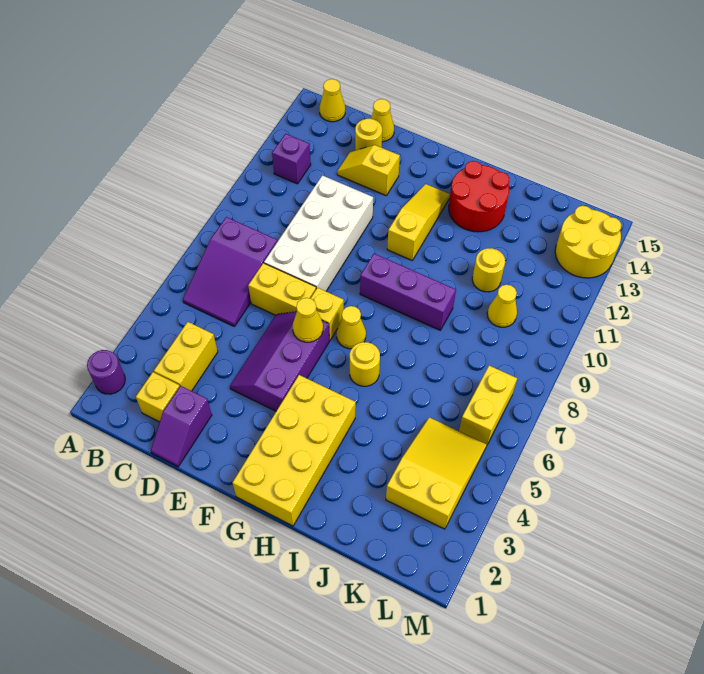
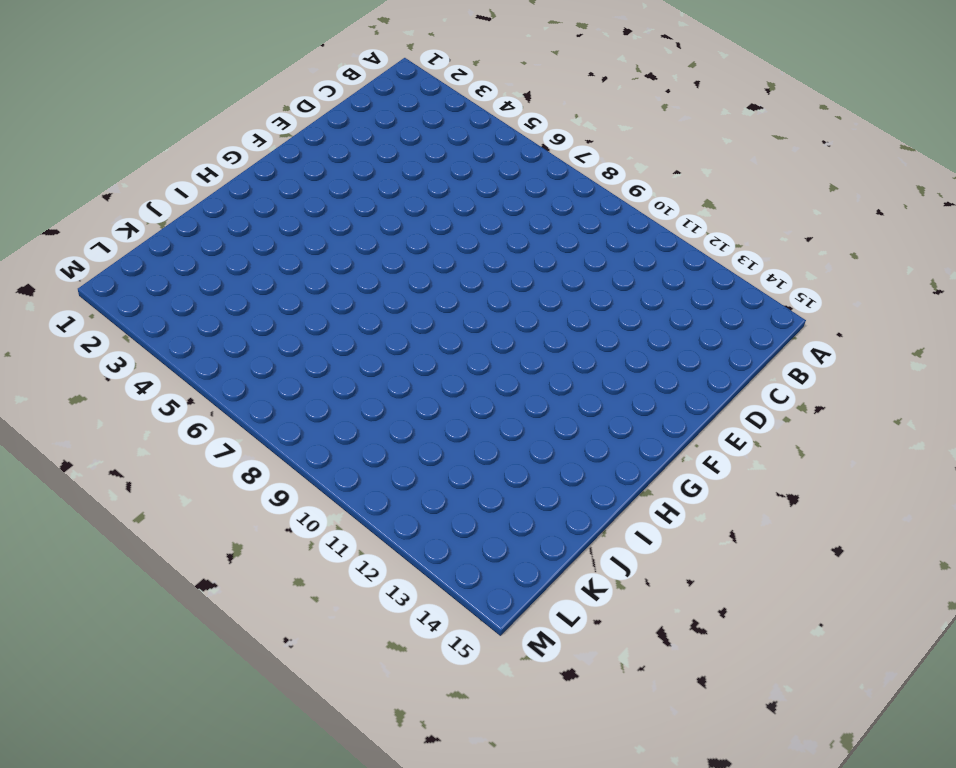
none -> purple round brick A2 level 1
none -> purple slope B6:C8 level 1 top 8
none -> purple brick B12 level 1

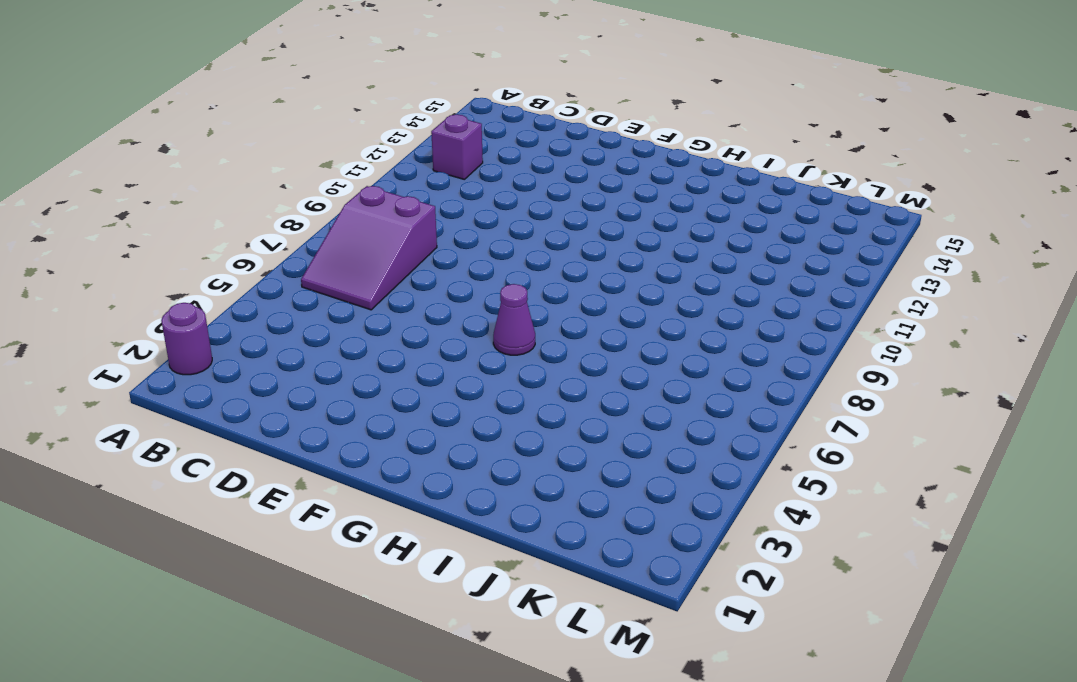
purple cone G6 level 1 -> none
none -> yellow cone B15 level 1
none -> yellow brick C2 level 1
none -> yellow brick C3:C4 level 1

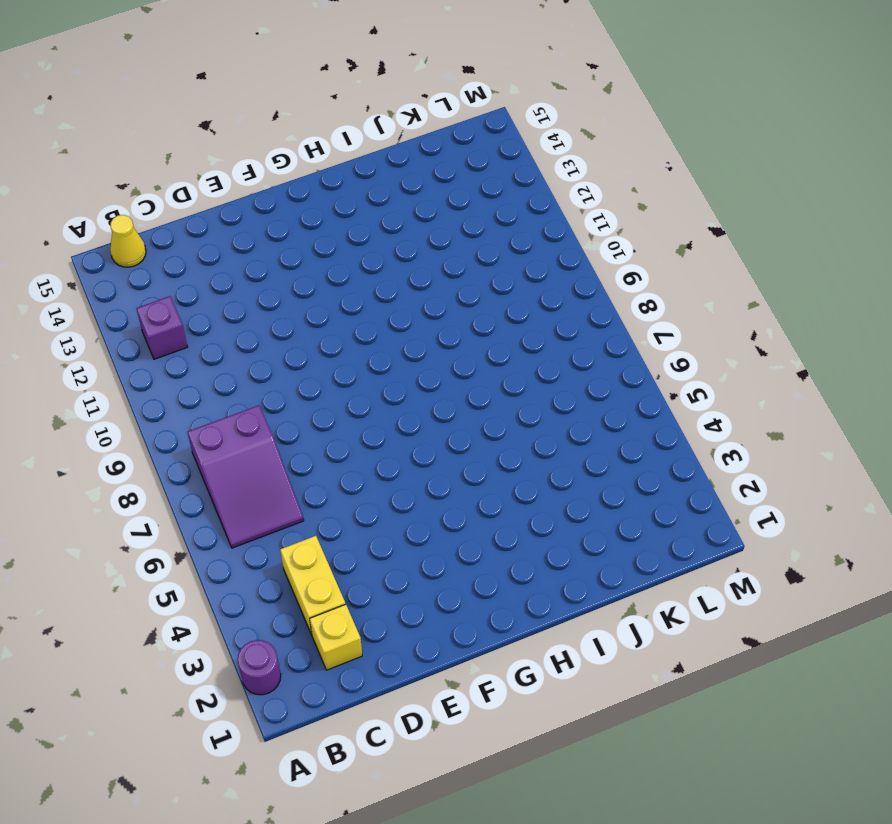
none -> purple slope D1:D2 level 1 top 2
none -> yellow brick D7:E7 level 1
none -> white brick D8:E11 level 1

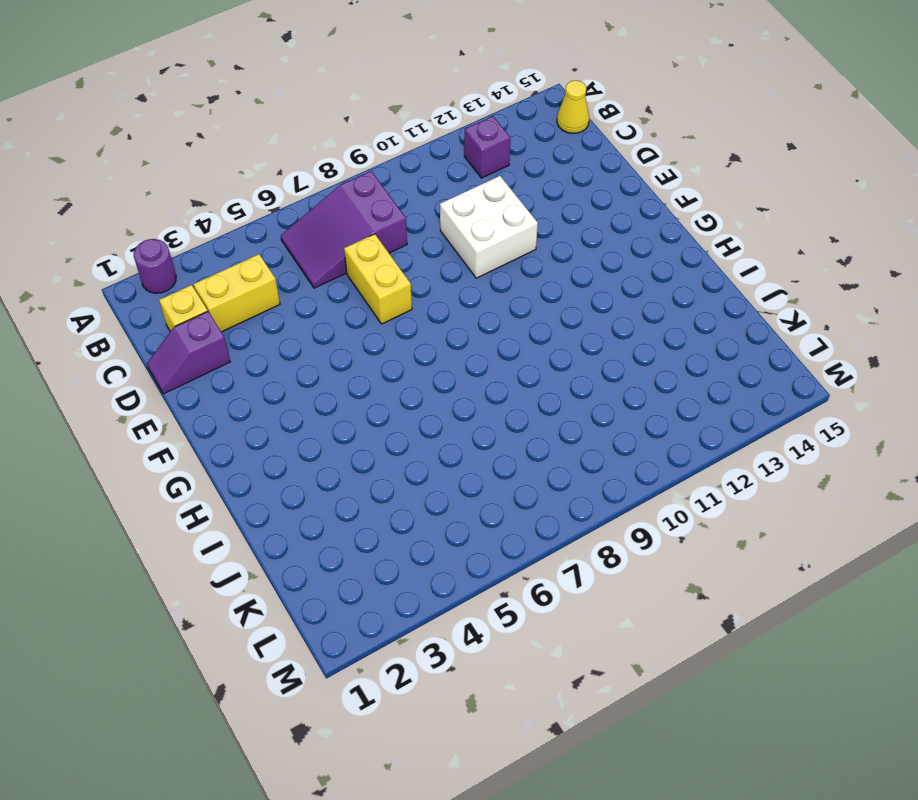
white brick D10:E11 level 1 -> white brick D8:E11 level 1
none -> yellow slope D13:E13 level 1 top E
none -> yellow round brick D14 level 1
none -> yellow cone D15 level 1

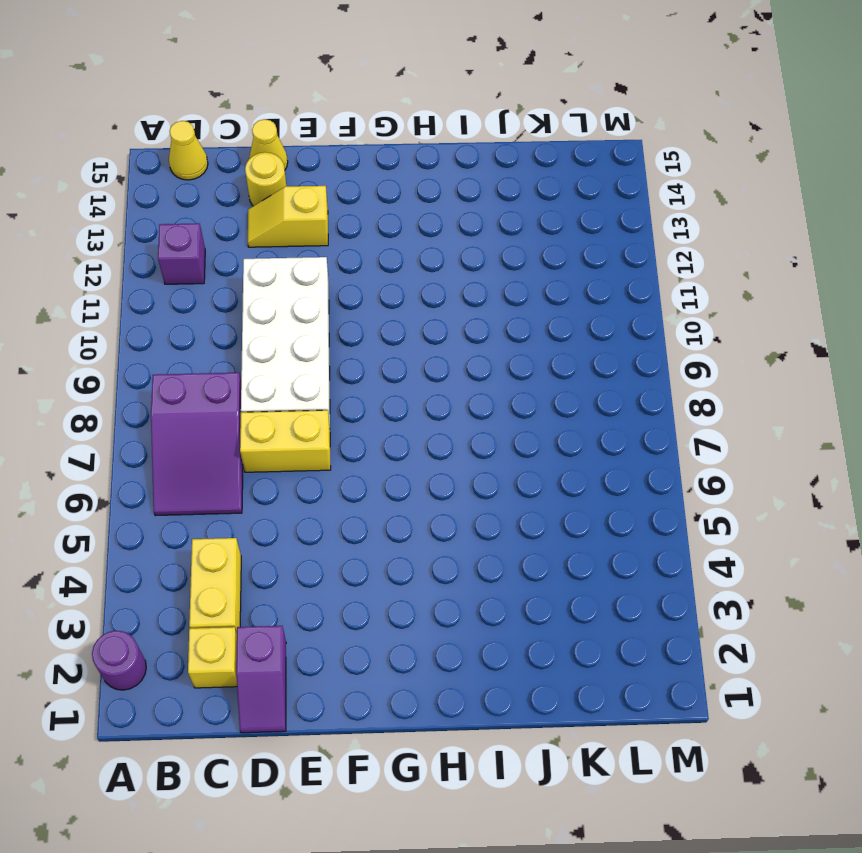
none -> purple slope E4:F6 level 1 top F
none -> yellow brick F7 level 1
none -> yellow brick G1:H4 level 1

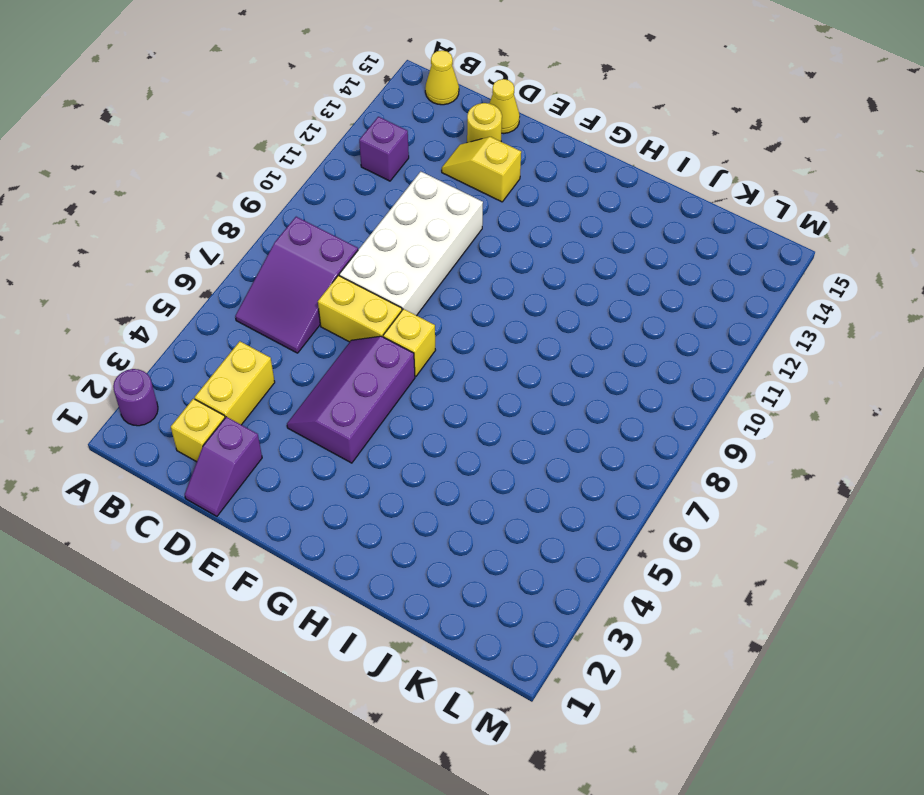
none -> yellow brick G1:H4 level 1
none -> yellow cone G7 level 1
none -> purple brick G9:I9 level 1

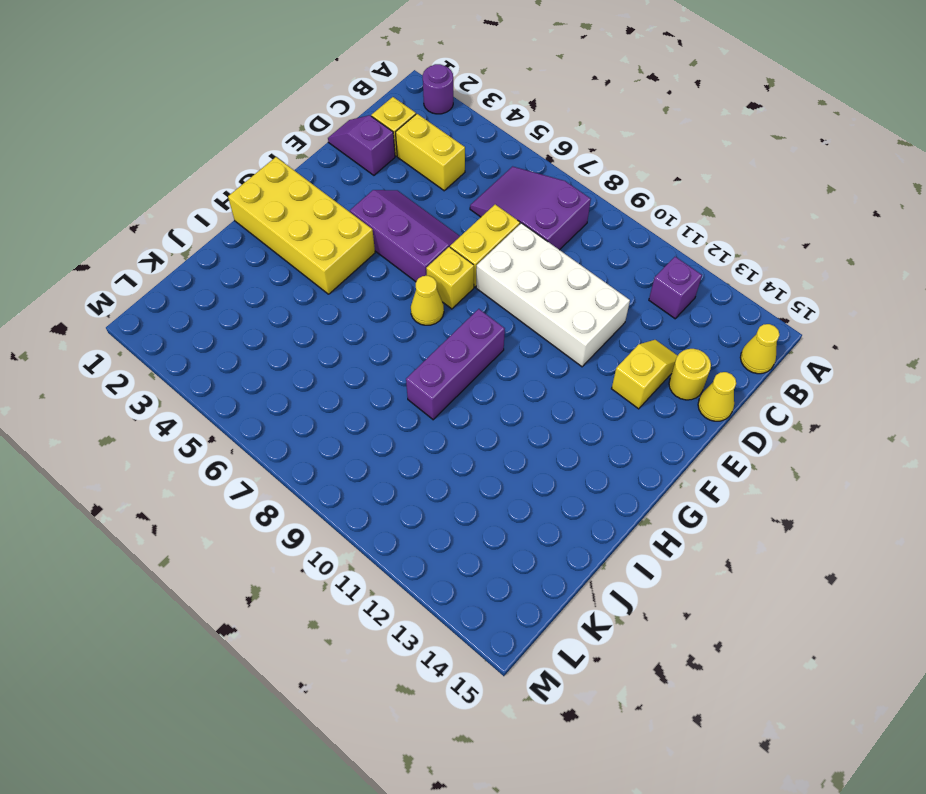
none -> yellow slope G11:G13 level 1 top 11
none -> yellow round brick H6 level 1
none -> red round brick H13:I14 level 1

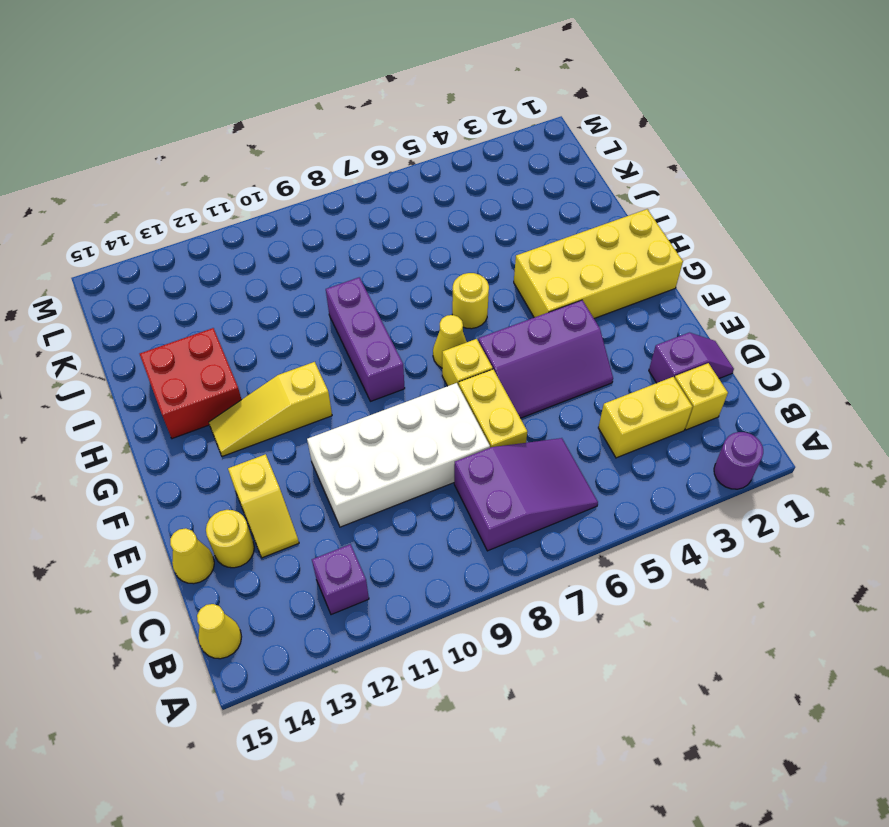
red brick H13:I14 level 1 -> red round brick H13:I14 level 1
none -> yellow round brick J11 level 1
none -> yellow slope K3:L5 level 1 top 3
none -> yellow cone K10 level 1

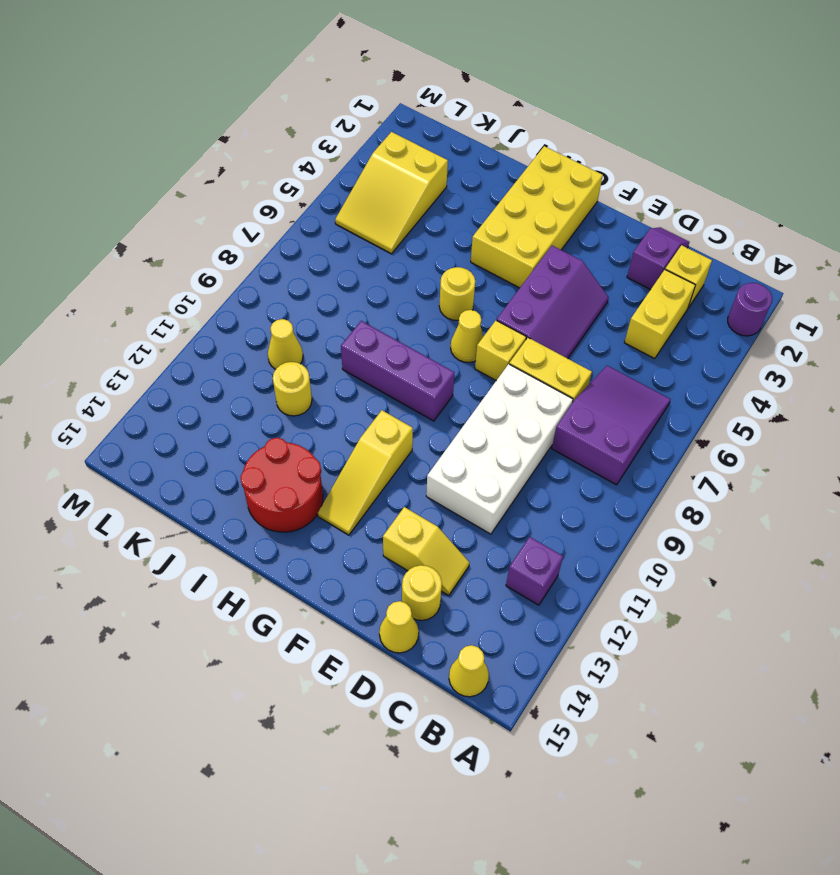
none -> yellow brick L6:L7 level 1
none -> yellow round brick L13:M14 level 1
none -> yellow cone F6 level 2

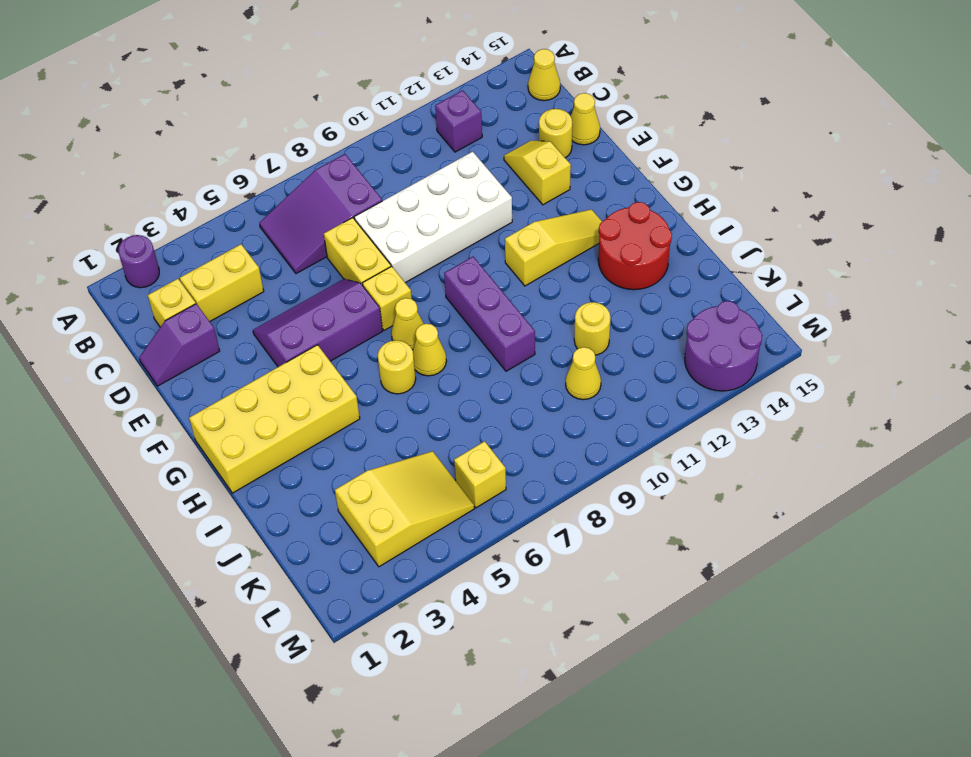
yellow cone H7 level 1 -> yellow cone F6 level 2
yellow brick L6 level 1 -> yellow brick L6:L7 level 1
purple round brick L13:M14 level 1 -> yellow round brick L13:M14 level 1

